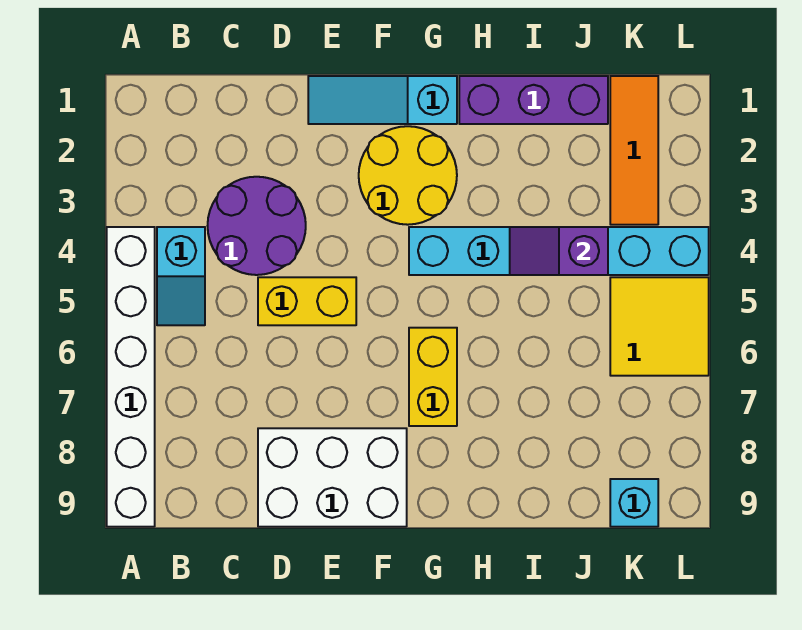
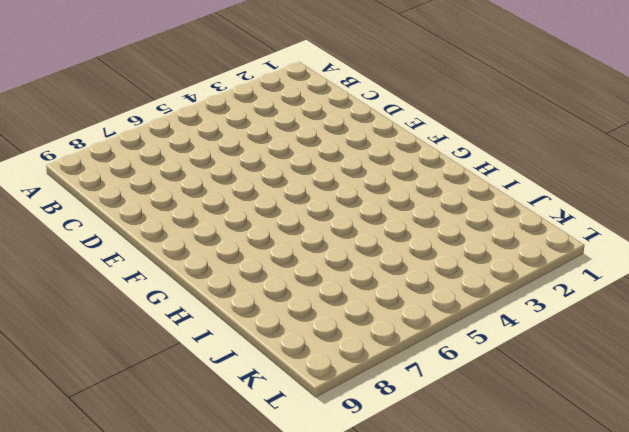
none -> white brick A4:A9 level 1
none -> cyan slope B4:B5 level 1 top 4
none -> purple round brick C3:D4 level 1

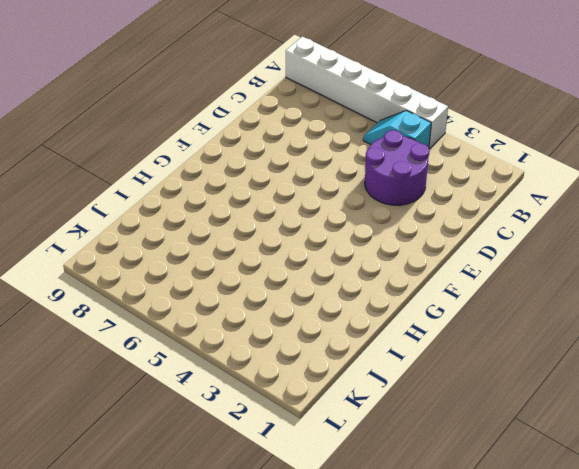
none -> yellow brick D5:E5 level 1
none -> white brick D8:F9 level 1
none -> cyan slope E1:G1 level 1 top G

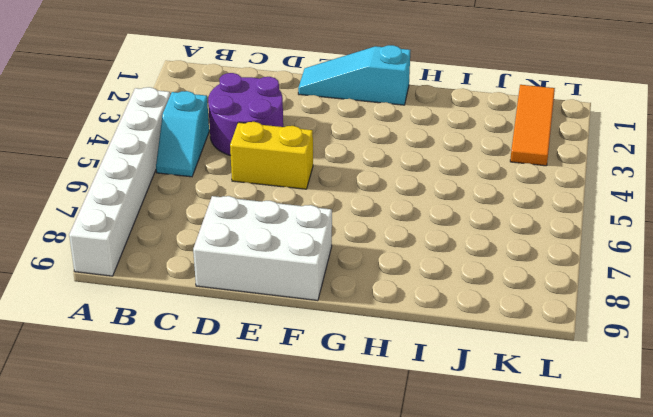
none -> yellow round brick F2:G3 level 1
none -> cyan brick G4:L4 level 1
none -> yellow brick G6:G7 level 1

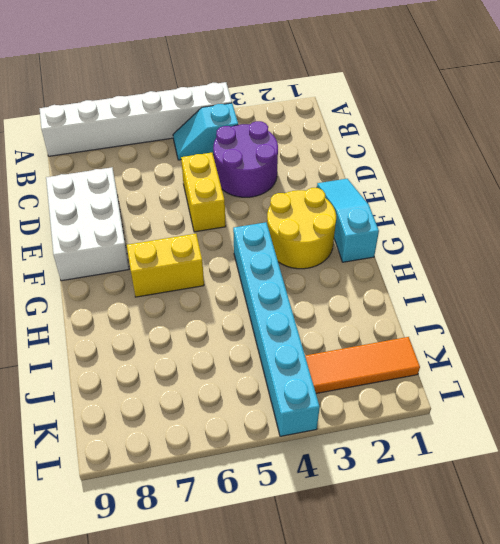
none -> purple brick H1:J1 level 1
none -> yellow tile K5:L6 level 1
none -> cyan brick K9 level 1

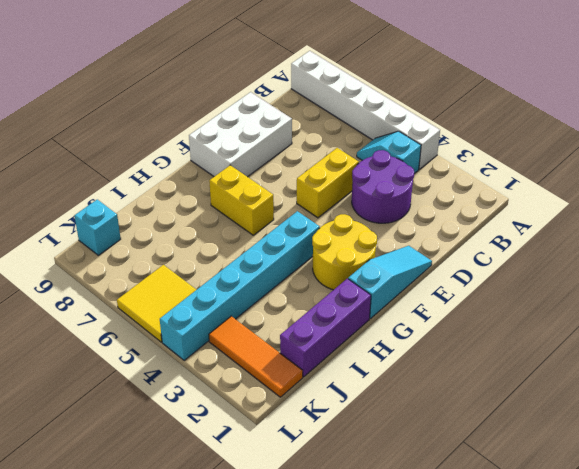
none -> purple slope I4:J4 level 2 top J

